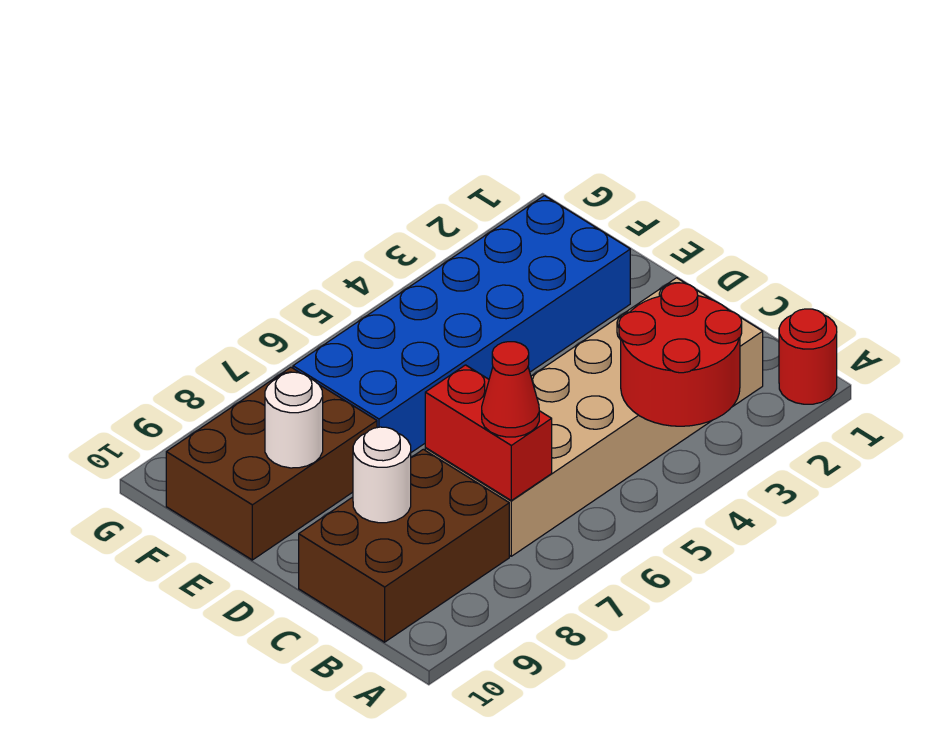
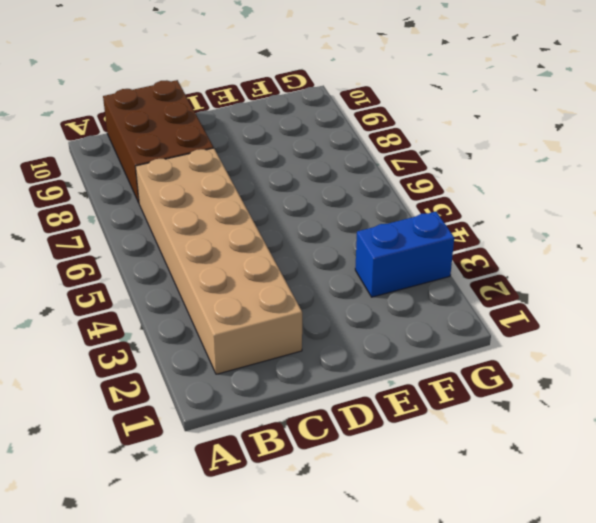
blue brick F3:G3 level 1 -> blue brick E2:F7 level 1
none -> red round brick A1 level 1
none -> brown brick E8:F10 level 1

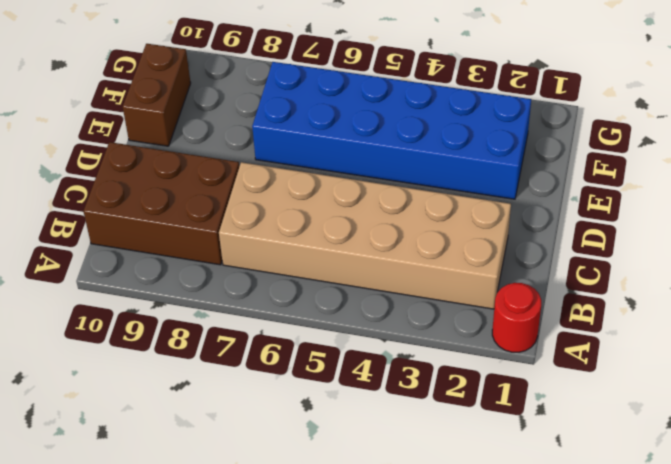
brown brick E10:F10 level 1 -> brown brick E8:F10 level 1
none -> red round brick A3:B4 level 2
none -> red brick B7:C7 level 2

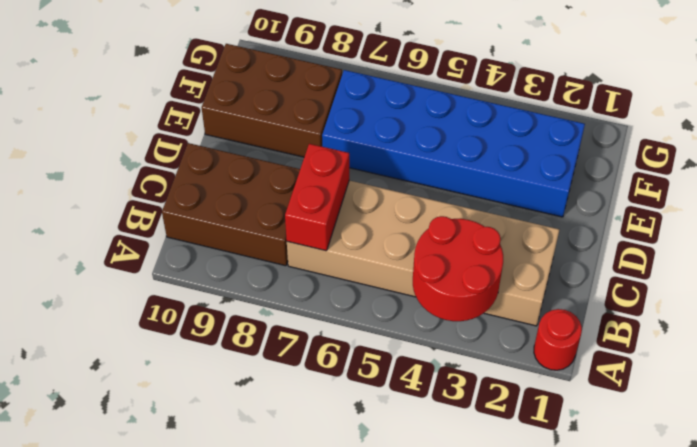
none -> white round brick C9 level 2
none -> white round brick E9 level 2

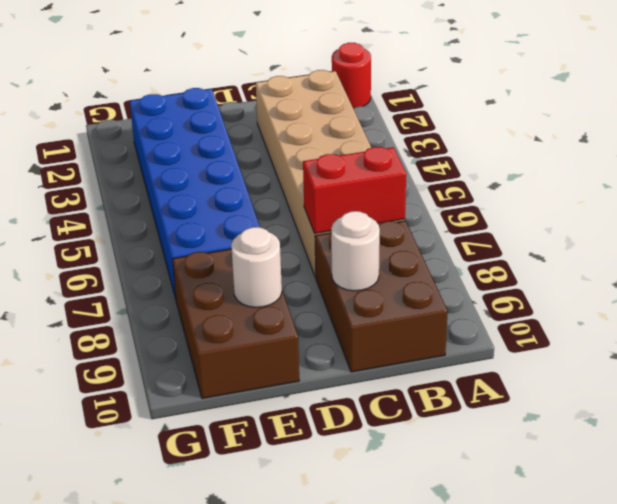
none -> red round brick A3:B4 level 2
none -> red cone B7 level 3

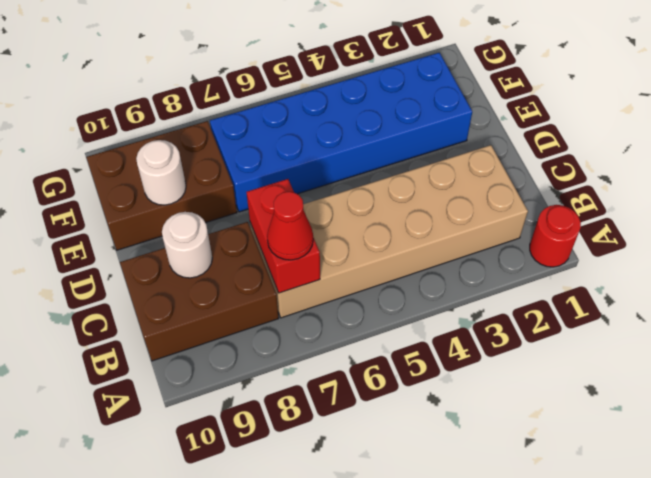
none -> red round brick A3:B4 level 2

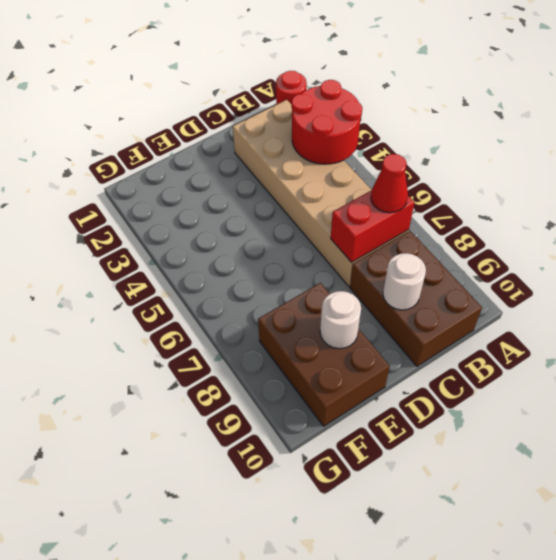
none -> blue brick E2:F7 level 1

